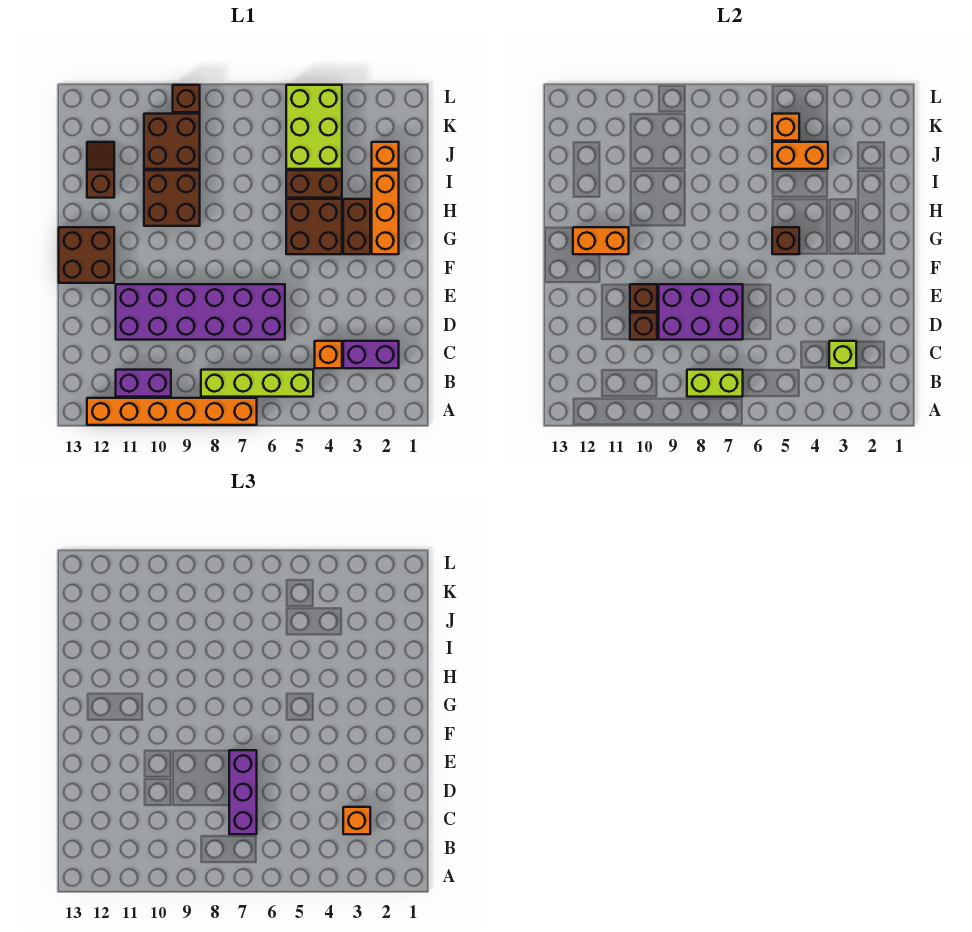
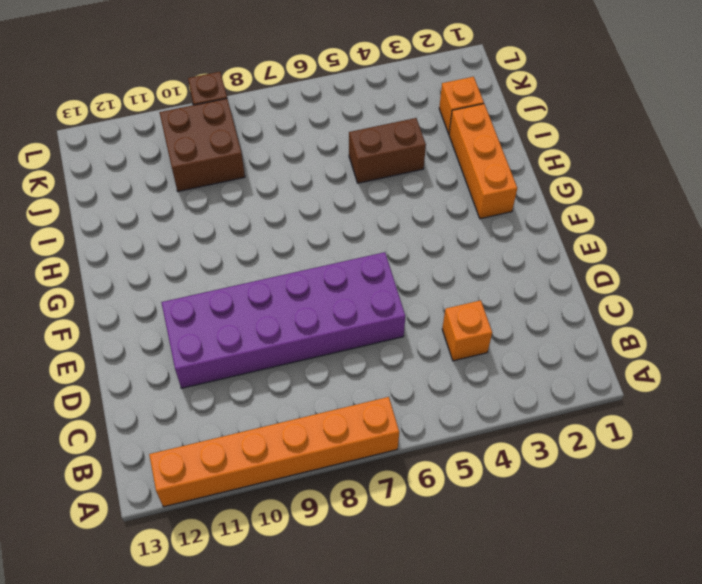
none -> lime brick B5:B8 level 1
none -> purple brick B10:B11 level 1
none -> purple brick C2:C3 level 1

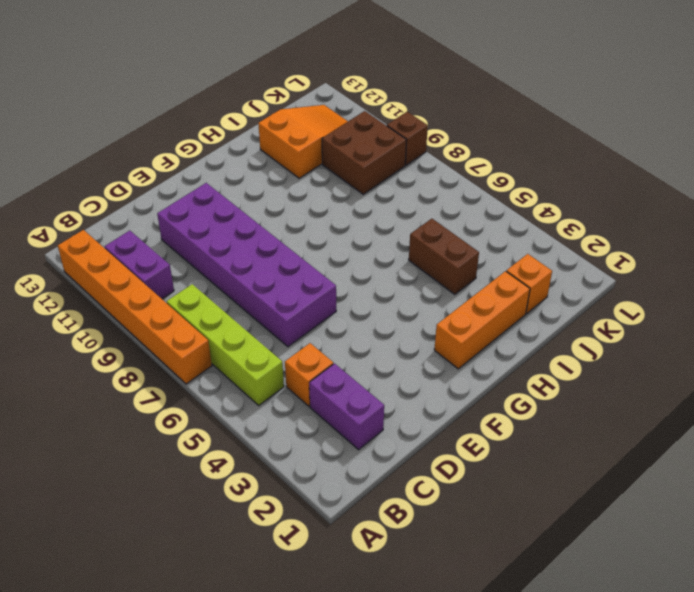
orange slope I11:K12 level 1 top I -> brown slope I12:J12 level 1 top I
none -> brown brick F12:G13 level 1
none -> brown brick G3:H3 level 1
none -> brown brick G4:H5 level 1

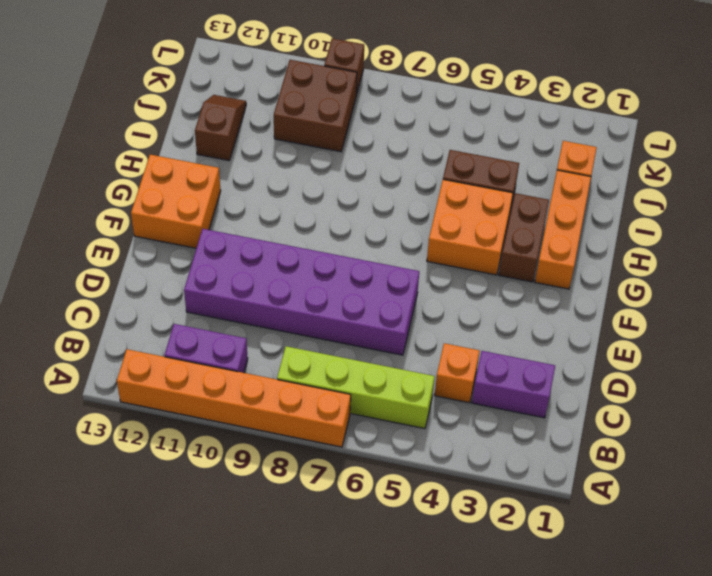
orange brick F12:G13 level 1 -> brown brick F12:G13 level 1
orange brick G4:H5 level 1 -> brown brick G4:H5 level 1
none -> brown brick H9:I10 level 1
none -> lime brick J4:L5 level 1
none -> lime brick B7:B8 level 2

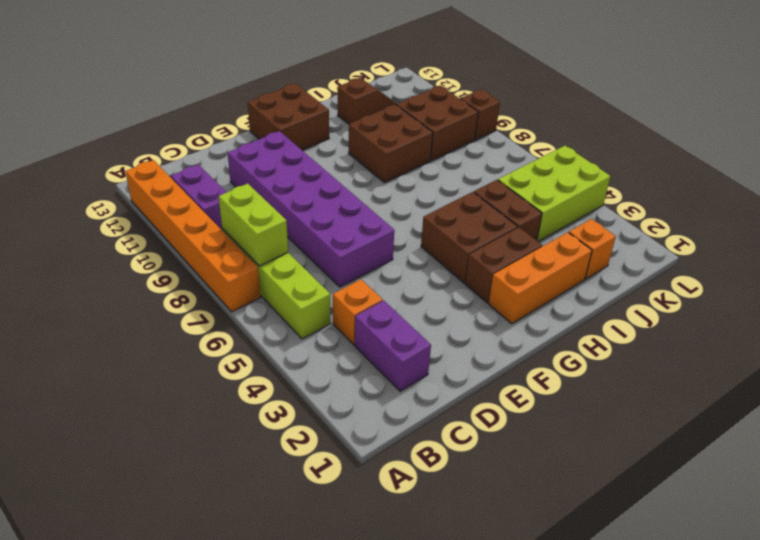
none -> lime brick C3 level 2
none -> purple brick D7:E9 level 2
none -> brown brick D10 level 2

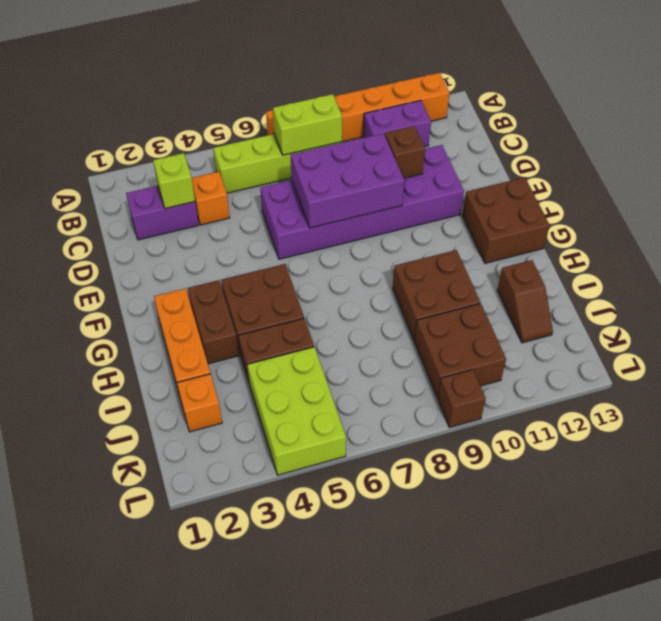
none -> brown brick E10 level 2
none -> brown brick G5 level 2
none -> orange brick G11:G12 level 2

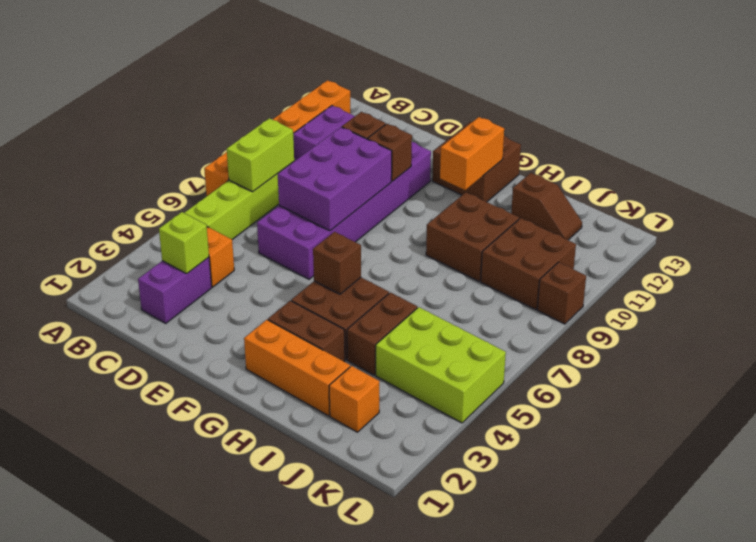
none -> orange brick J4:J5 level 2
none -> orange brick K5 level 2
none -> orange brick C3 level 3

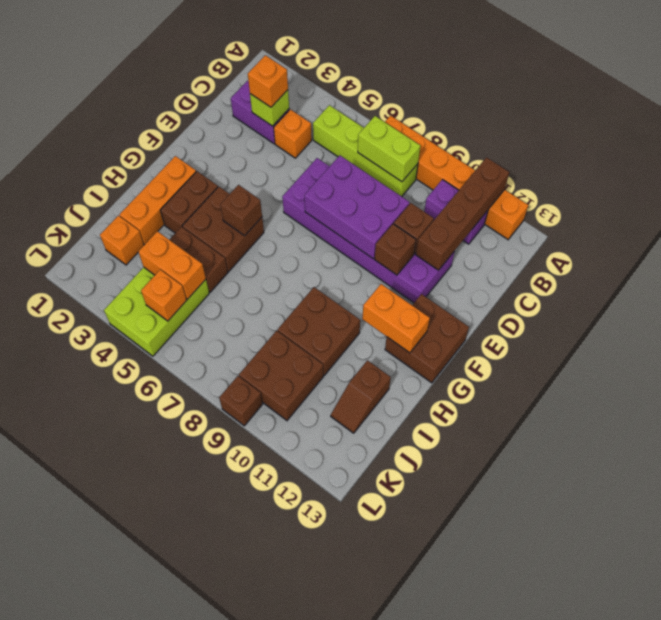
brown brick A11:D11 level 2 -> none
none -> purple brick C7:E7 level 3

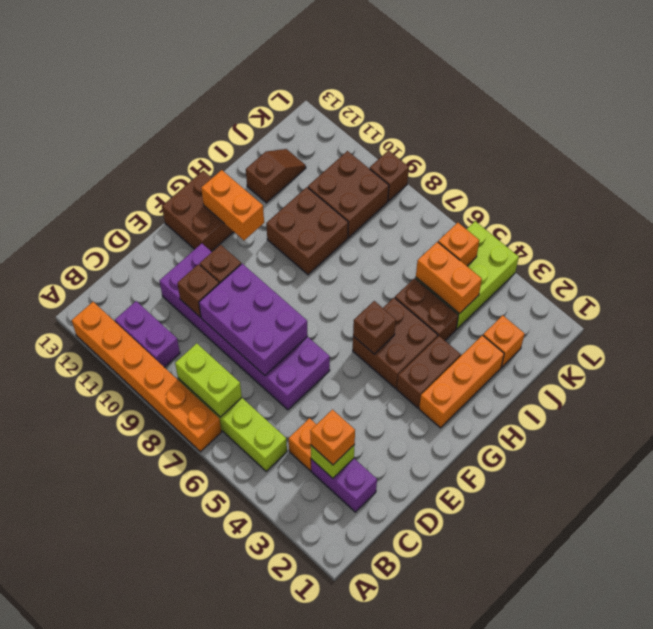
none -> purple brick C7:E7 level 3

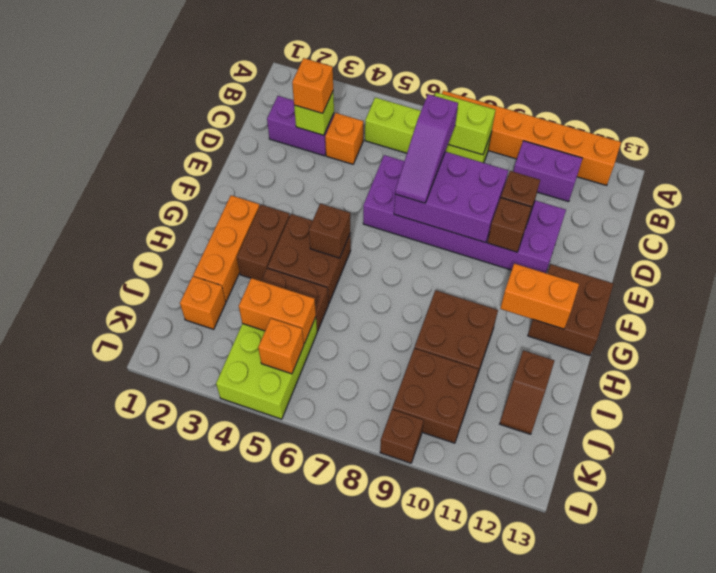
purple slope C7:E7 level 3 top C -> purple brick C7:E7 level 3

